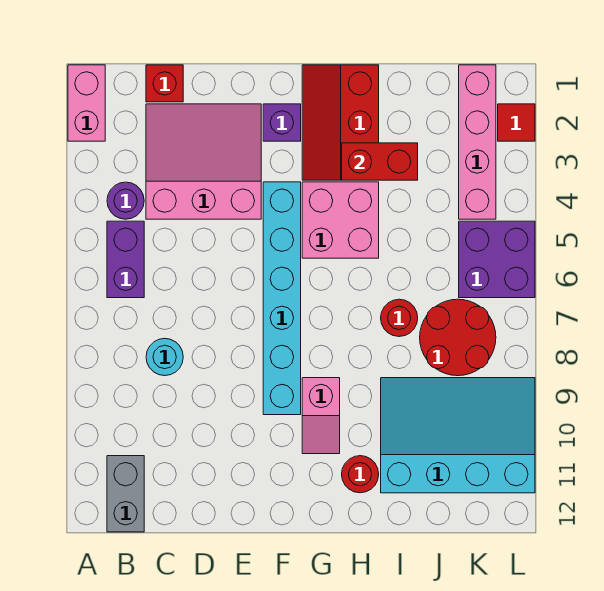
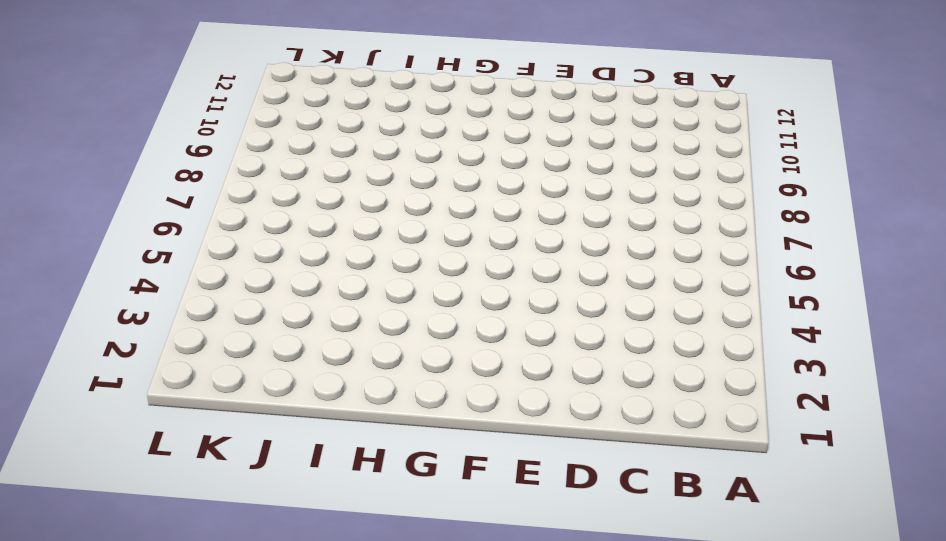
none -> pink brick A1:A2 level 1
none -> purple round brick B4 level 1
none -> purple brick B5:B6 level 1

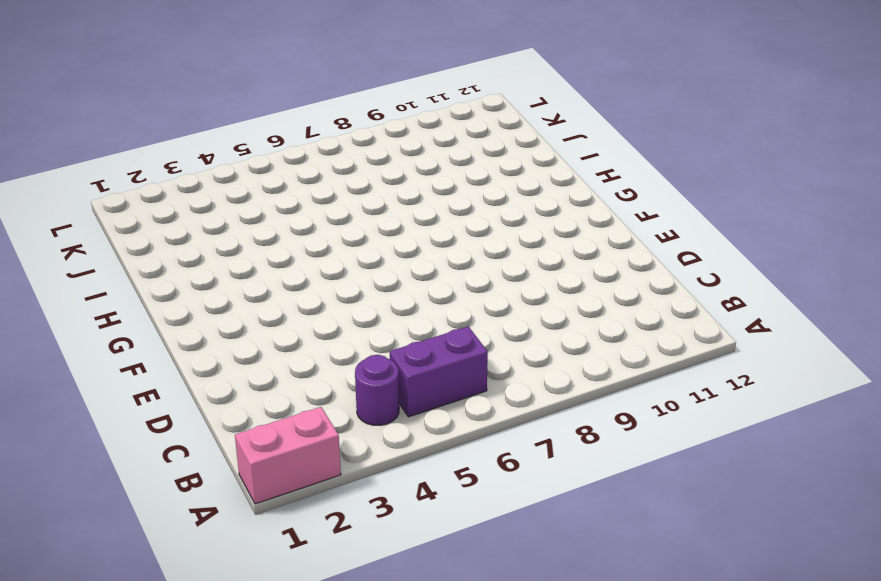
none -> grey brick B11:B12 level 1
none -> red brick C1 level 1
none -> pink slope C2:E4 level 1 top 4

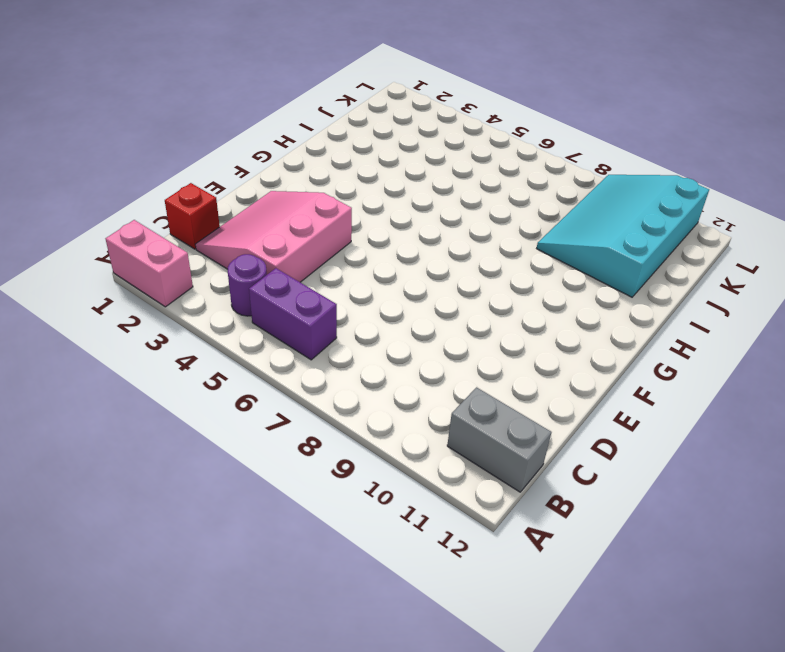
none -> cyan round brick C8 level 1
none -> purple brick F2 level 1
none -> cyan brick F4:F9 level 1

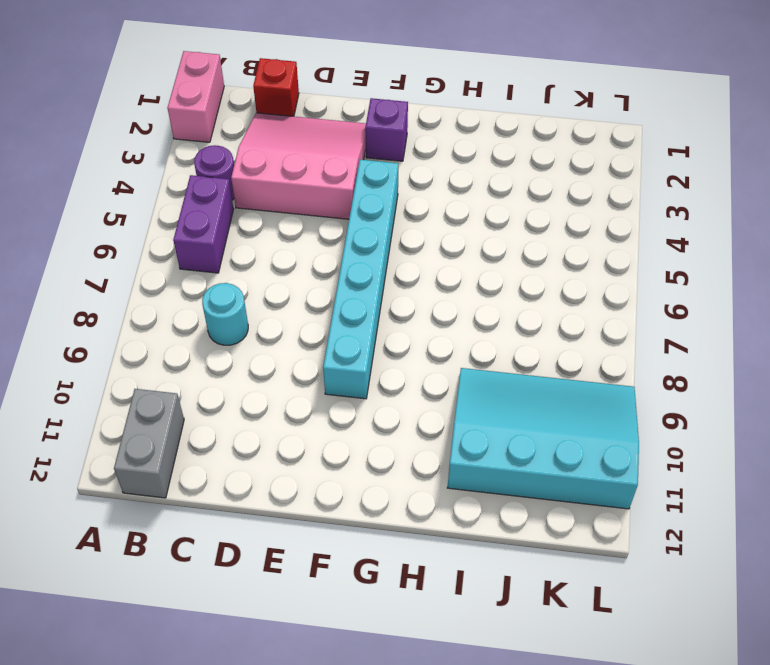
none -> red slope G1:H3 level 1 top H
none -> pink brick G4:H5 level 1
none -> pink slope G9:G10 level 1 top 9

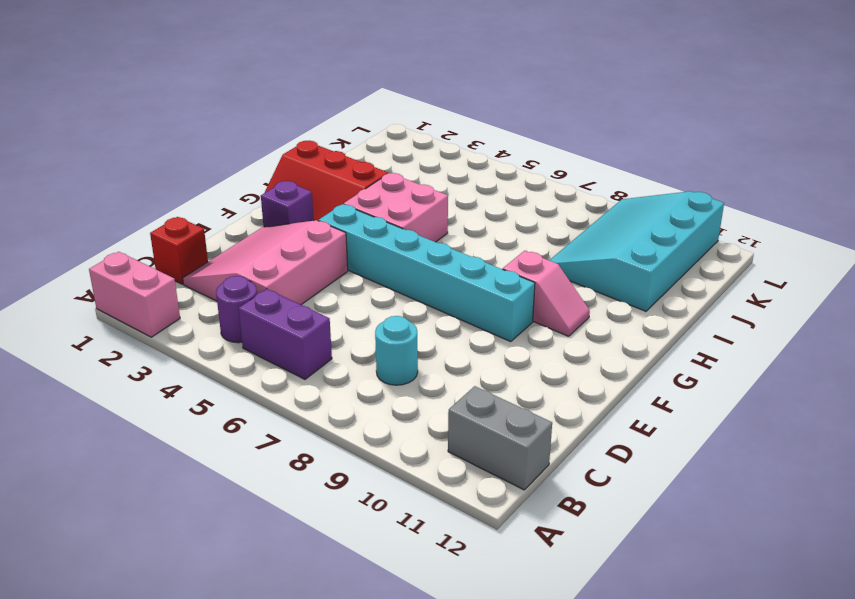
none -> red round brick H11 level 1
none -> red round brick I7 level 1
none -> red round brick J7:K8 level 1

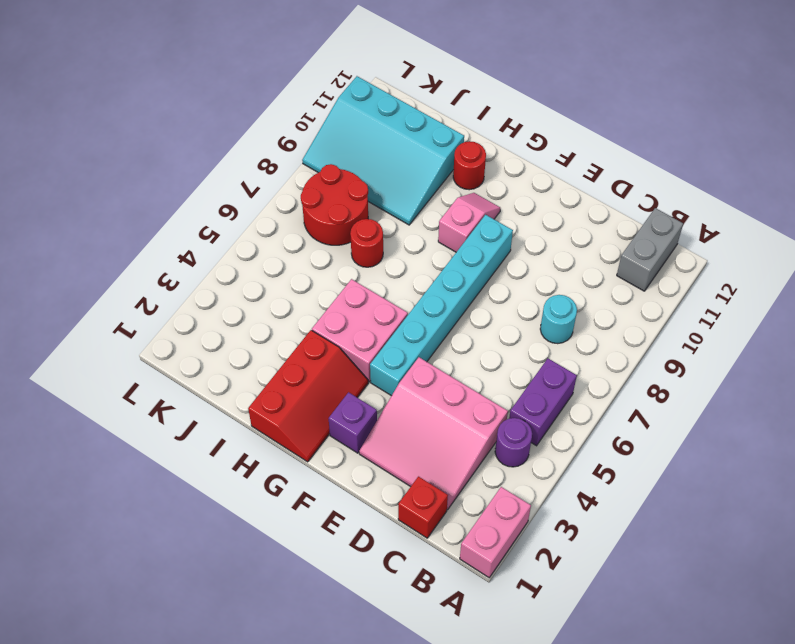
none -> pink brick K1:K4 level 1
none -> purple brick K5:L6 level 1
none -> red tile L2 level 1

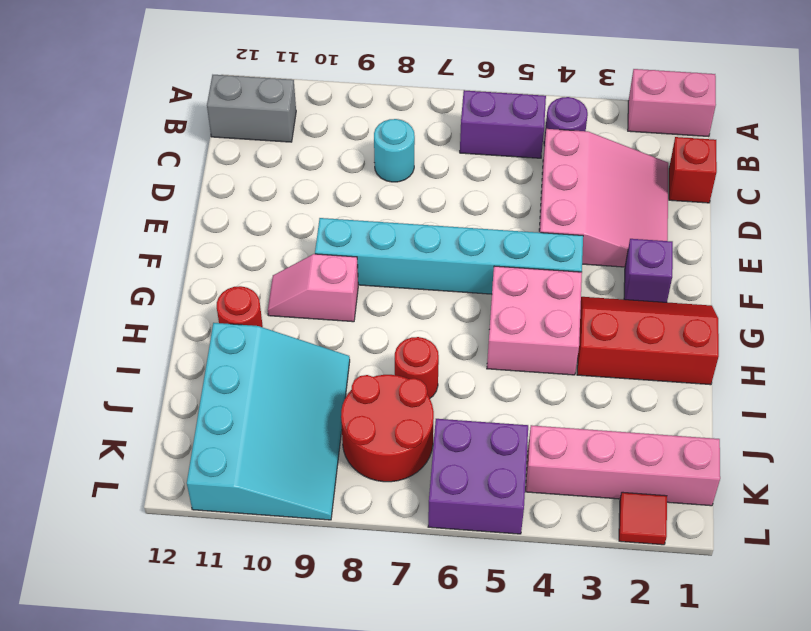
none -> red brick H3:I3 level 2

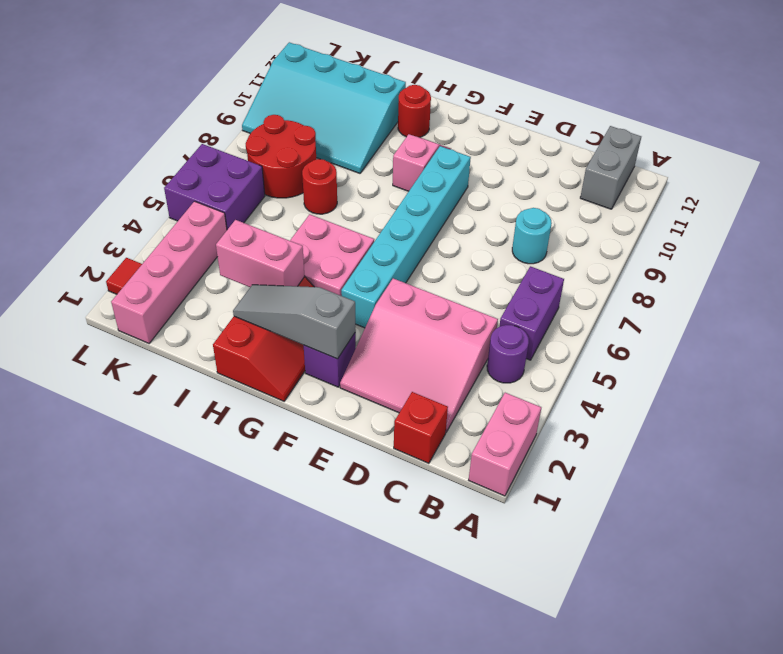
grey slope F2:H2 level 2 top F -> none
pink brick H3:I3 level 2 -> red brick H3:I3 level 2

